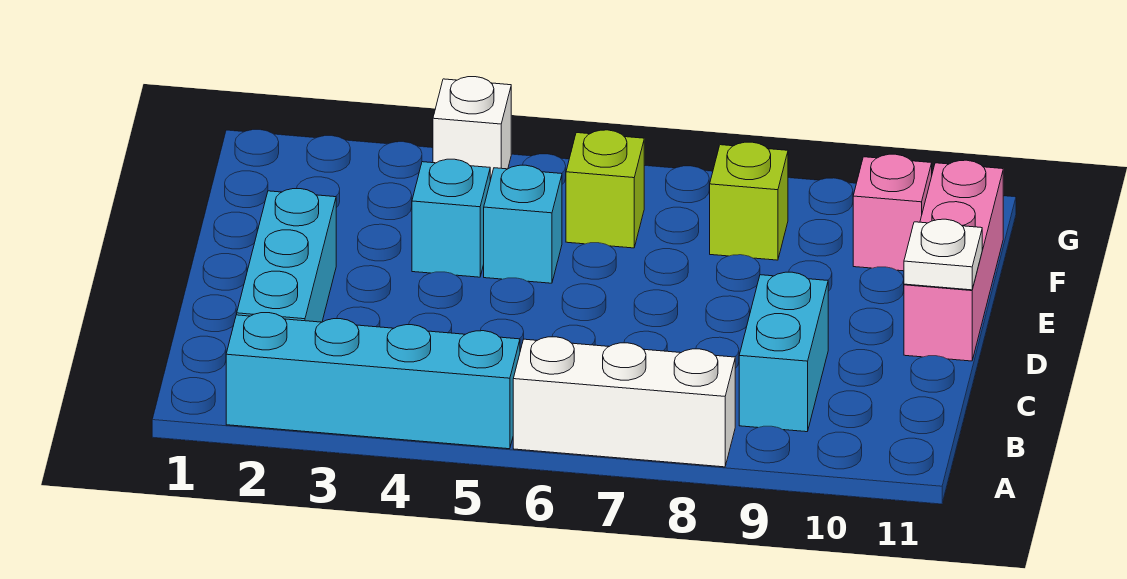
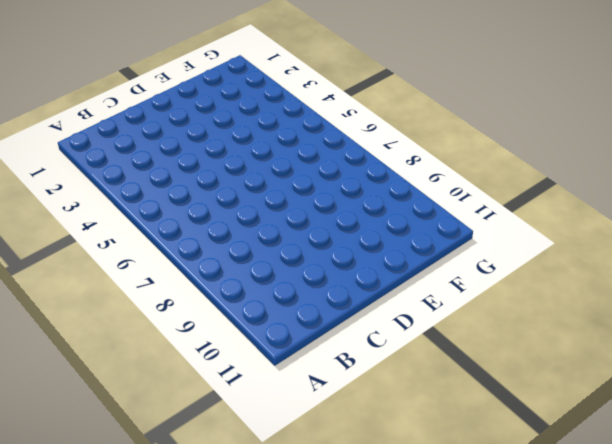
none -> cyan brick A2:A5 level 1
none -> white brick A6:A8 level 1
none -> cyan brick B2:D2 level 1

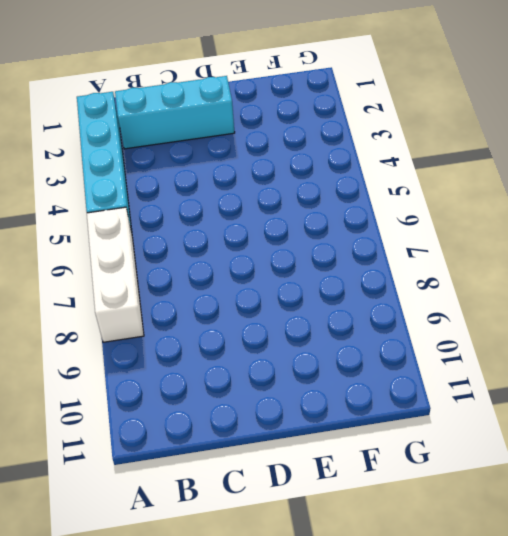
none -> cyan brick B9:C9 level 1
none -> pink brick D11:F11 level 1
none -> cyan brick E4 level 1

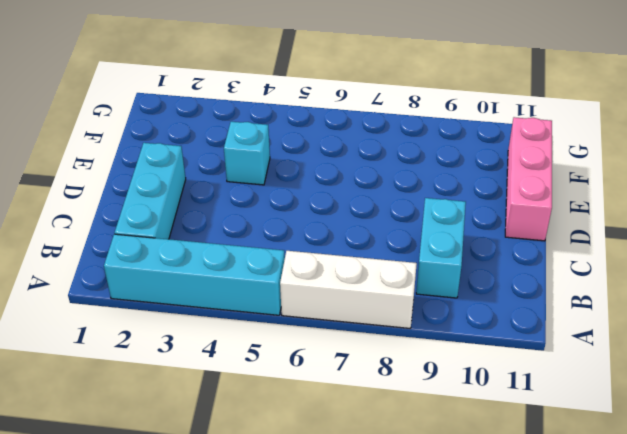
none -> cyan brick E5 level 1
none -> lime brick F6 level 1
none -> lime brick F8 level 1

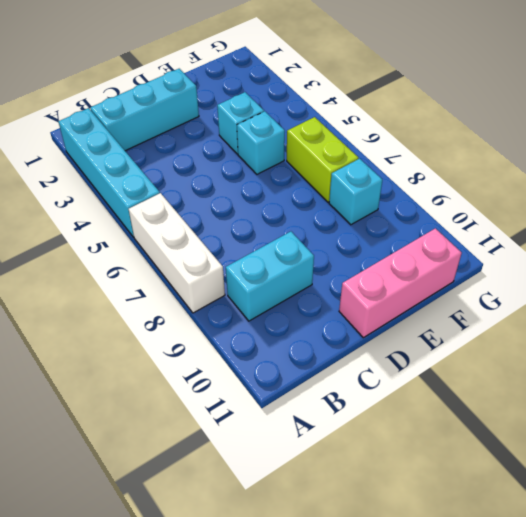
lime brick F6:F7 level 1 -> lime brick F6 level 1
cyan brick F8 level 1 -> lime brick F8 level 1
none -> pink brick F10 level 1
none -> white brick G4 level 1
none -> white plate D11 level 2

